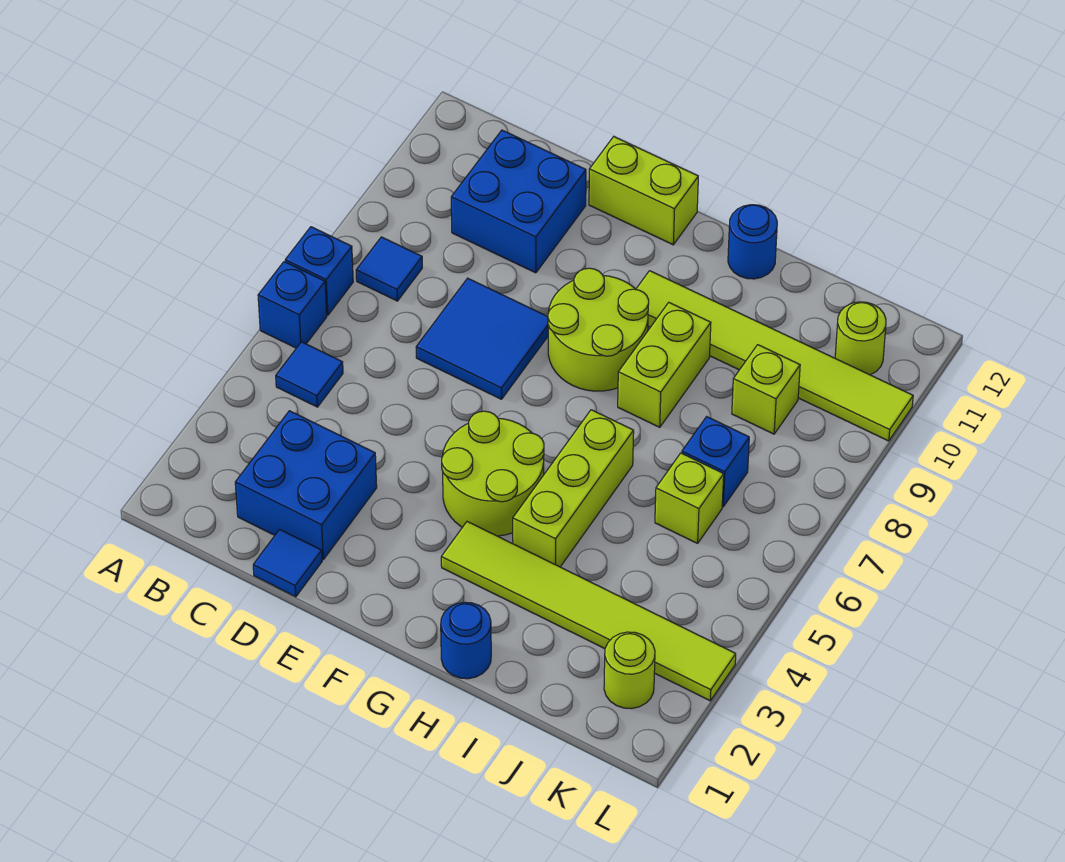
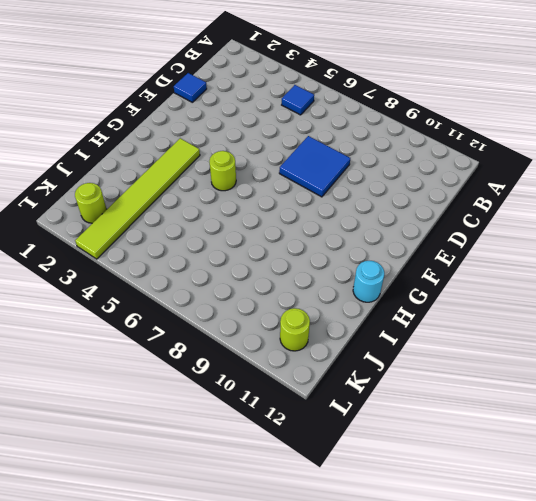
lime round brick G5 level 1 -> lime round brick F4:G5 level 1
cyan round brick H12 level 1 -> blue round brick H12 level 1
none -> blue brick A6 level 1
none -> blue brick A7 level 1
none -> blue tile B8 level 1

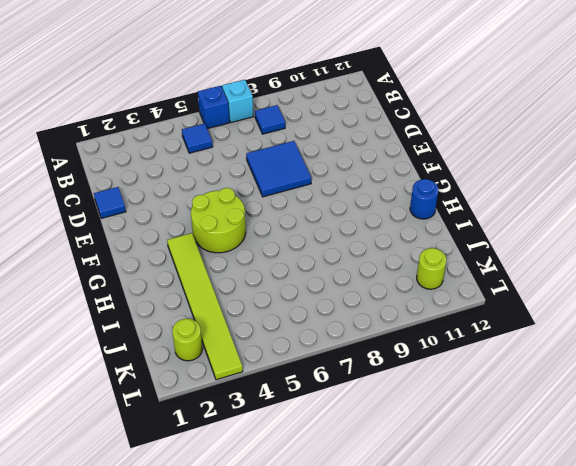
cyan brick A7 level 1 -> blue brick A7 level 1
none -> blue brick C2:D3 level 1
none -> blue brick C10:D11 level 1
none -> lime brick E12:F12 level 1

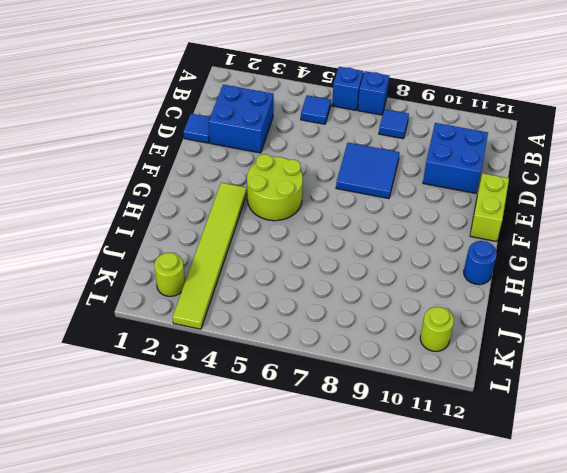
none -> lime round brick F8:G9 level 1
none -> lime tile G10:L10 level 1
none -> blue round brick H1 level 1

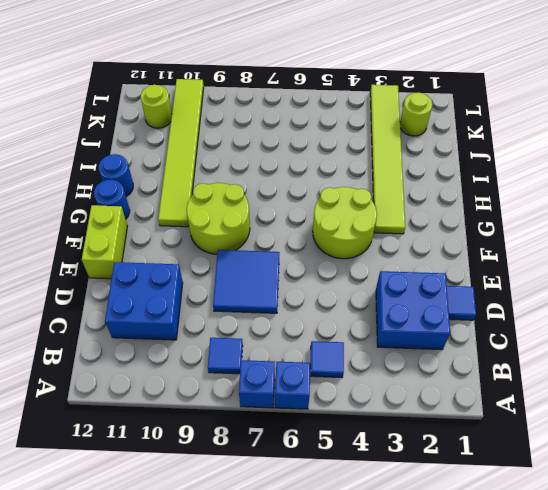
blue round brick G12 level 1 -> blue round brick H1 level 1
none -> lime brick H4:H6 level 1
none -> lime brick H8:H9 level 1
none -> lime brick J6 level 1

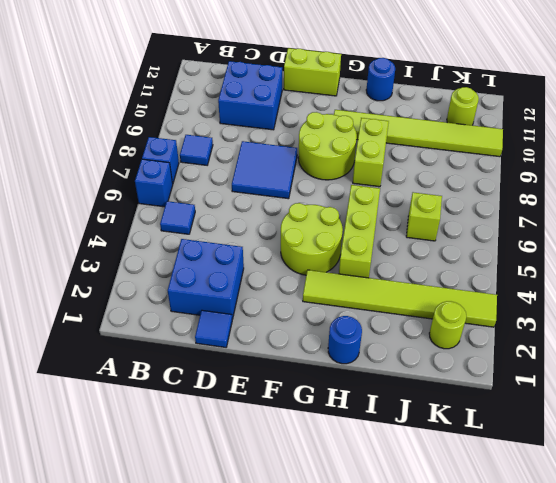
none -> blue brick J7 level 1
none -> lime brick J9 level 1

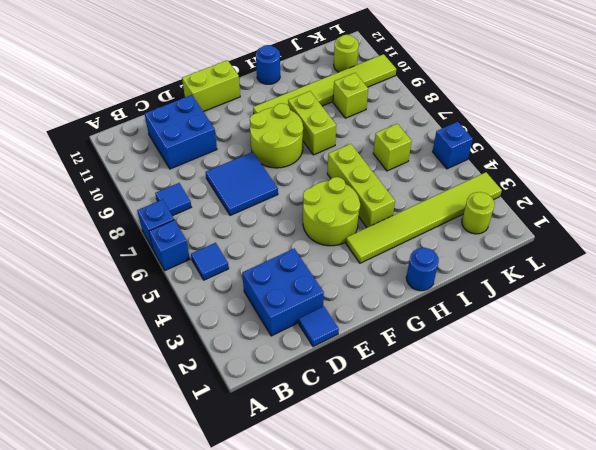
blue brick L5 level 1 -> blue brick J7 level 1

